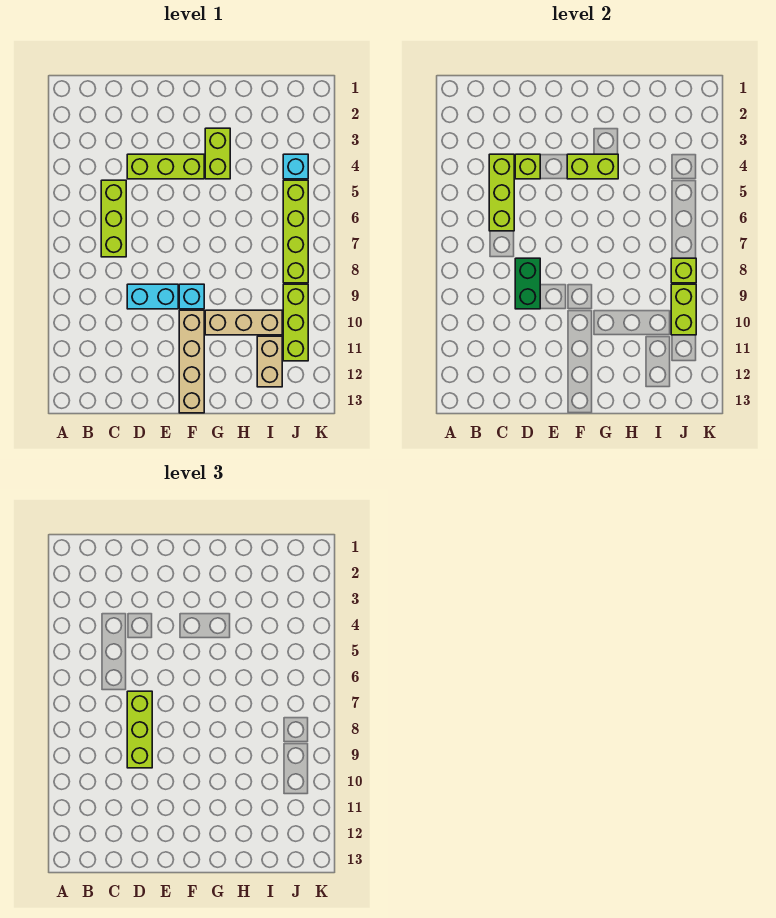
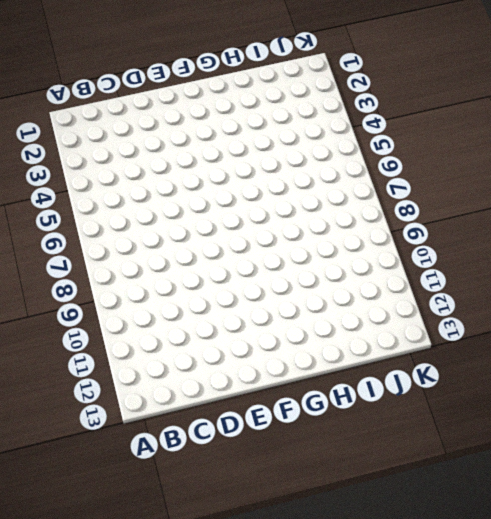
none -> lime brick C5:C7 level 1
none -> lime brick D4:F4 level 1
none -> cyan brick D9:E9 level 1

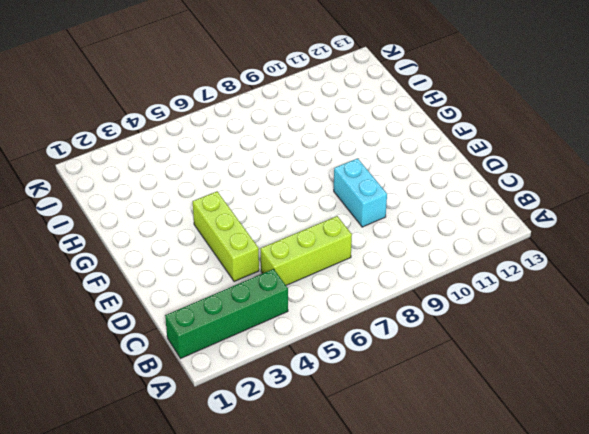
green brick B1:B4 level 1 -> none
none -> cyan brick F9 level 1
none -> tan brick F10:F13 level 1
none -> lime brick G3:G4 level 1

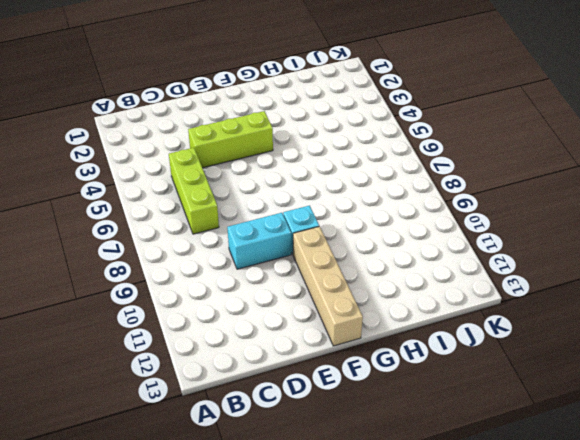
none -> lime brick G3:G4 level 1
none -> tan brick G10:I10 level 1
none -> tan brick I11:I12 level 1

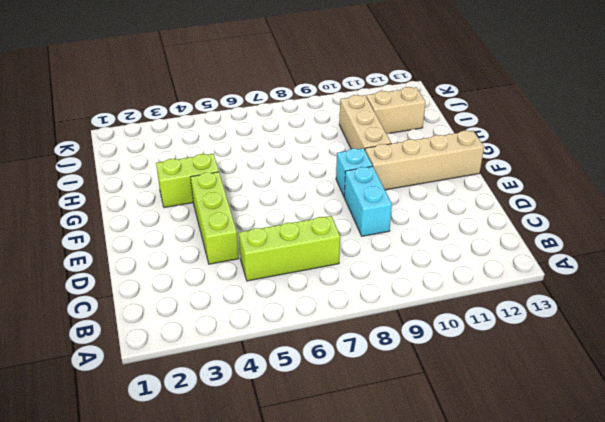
none -> cyan brick J4 level 1
none -> lime brick J5:J8 level 1
none -> lime brick J9:J11 level 1

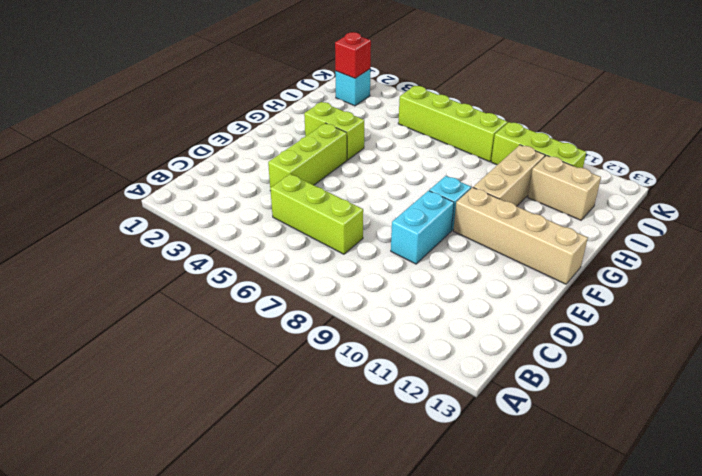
cyan brick J2 level 1 -> cyan brick J4 level 1
red brick J2 level 2 -> none
none -> lime brick C4:C6 level 2
none -> lime brick D4 level 2
none -> green brick D8:D9 level 2

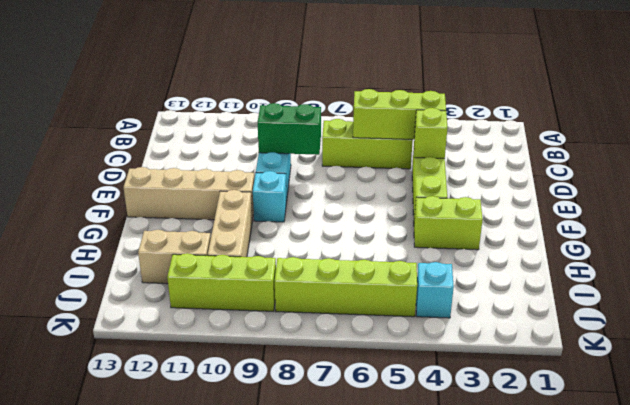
none -> lime brick F4:G4 level 2
none -> lime brick J8 level 2
none -> lime brick J9:J10 level 2

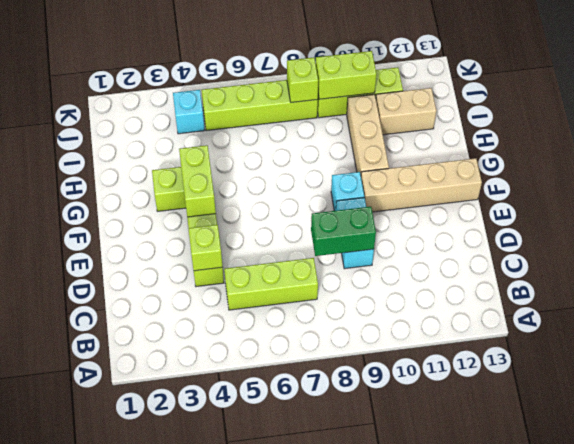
none -> lime brick C4:C6 level 2
none -> lime brick D7:D9 level 3

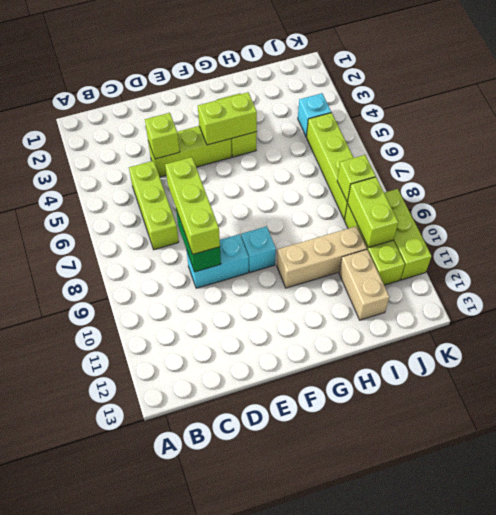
lime brick K9:K11 level 1 -> lime brick C4:C6 level 2
none -> tan brick F10:F13 level 1

